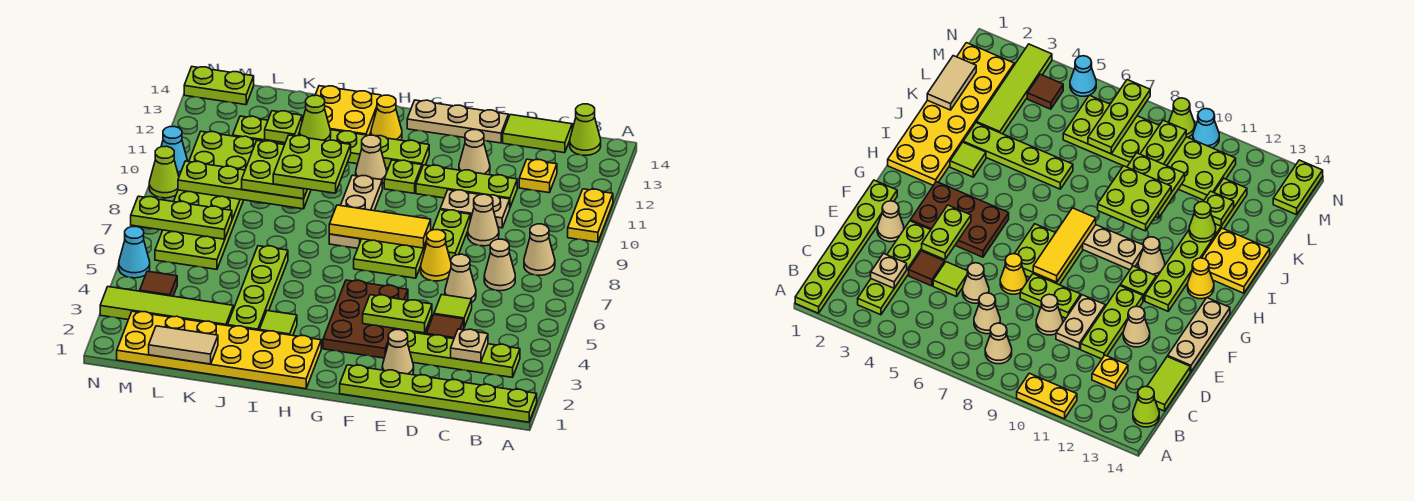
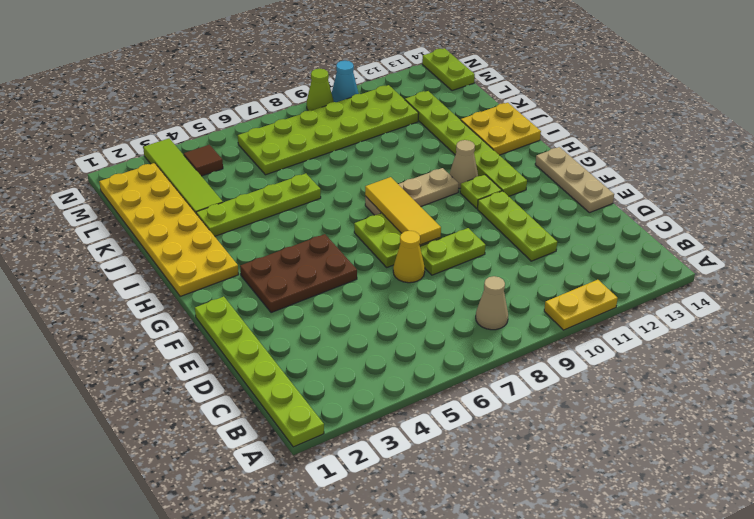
none -> lime plate B3:E3 level 1
none -> lime cone B14 level 1
none -> tan cone C7 level 1
none -> yellow plate C12 level 1

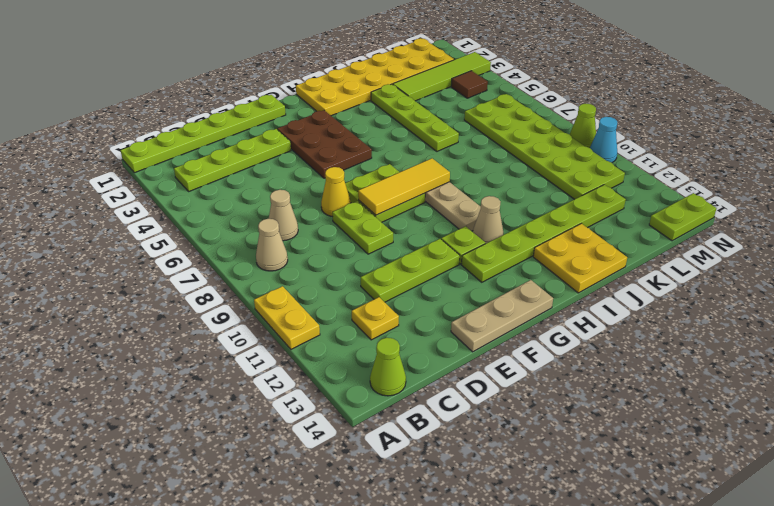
none -> lime tile C14:D14 level 1
none -> brown tile D4 level 1
none -> lime tile D5 level 1
none -> tan cone D6 level 1

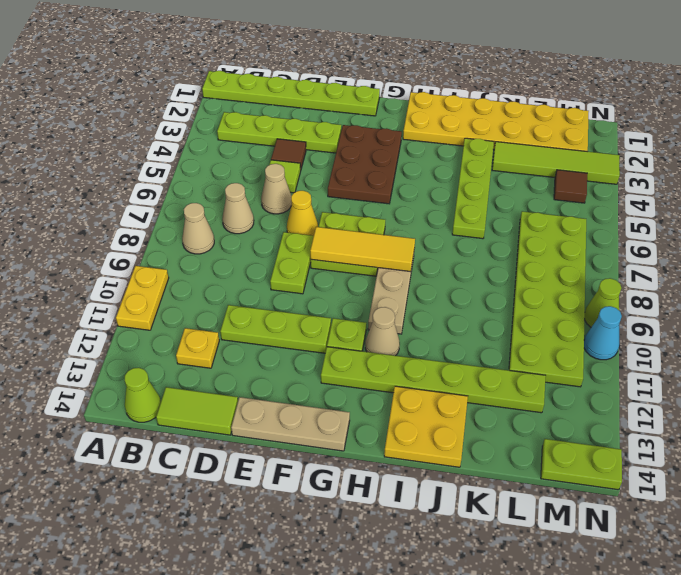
none -> tan cone D9 level 1
none -> tan plate D10:E10 level 1
none -> tan cone E2 level 1
none -> tan cone E12 level 1

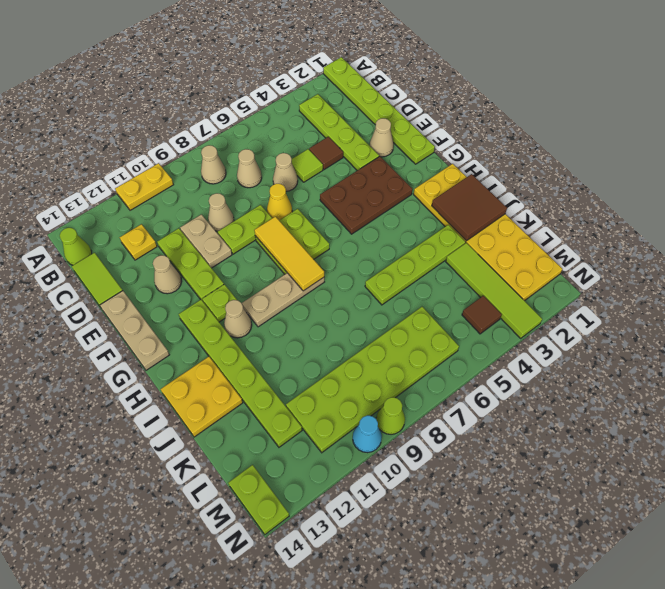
brown tile I1:J2 level 2 -> none
none -> yellow cone H13 level 1
none -> lime tile I3 level 1
none -> cyan cone N5 level 1
none -> tan plate C3 level 2

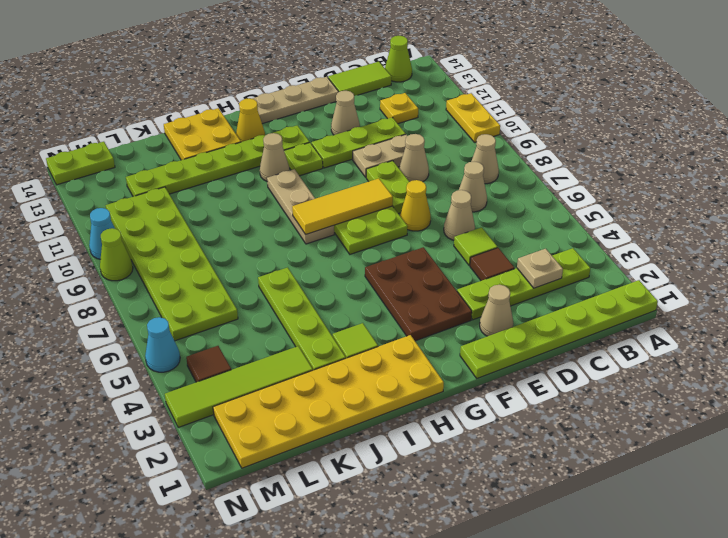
none -> lime plate E4:F4 level 2
none -> lime plate J9:M9 level 2
none -> lime cone J12 level 2
none -> tan tile K1:L1 level 2

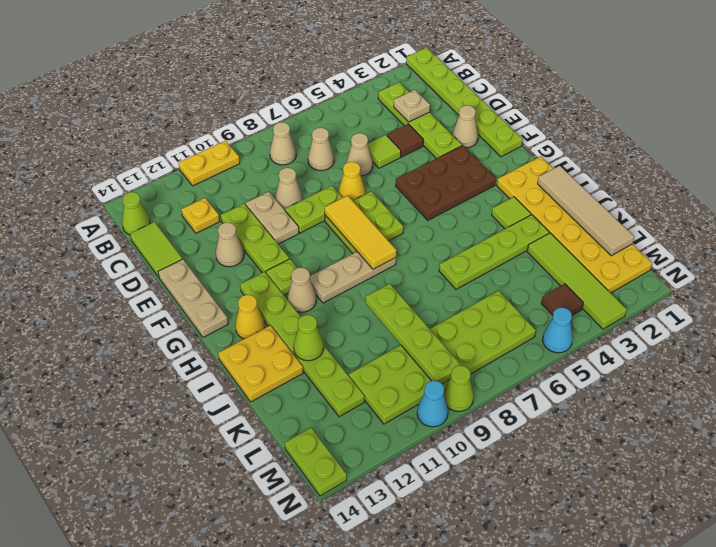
tan tile I1:L1 level 2 -> tan tile K1:L1 level 2
none -> lime plate E4:F4 level 2
none -> lime plate K12 level 2
none -> lime plate L7:N7 level 2
none -> lime plate J9:K10 level 3

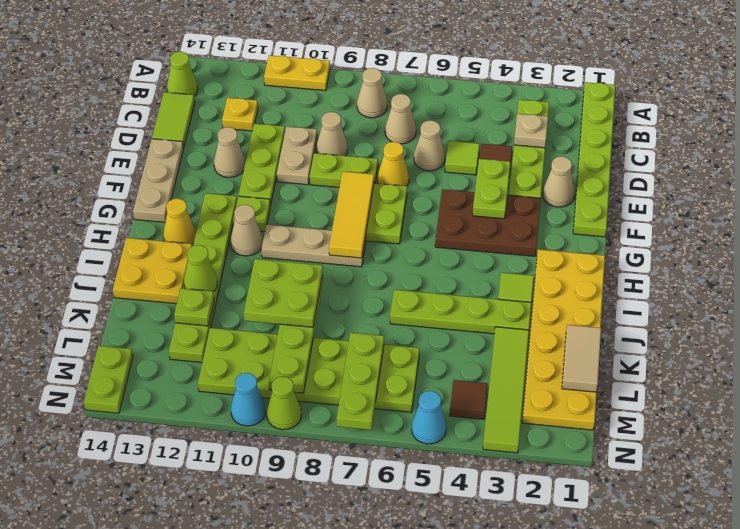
none -> lime plate I9:J10 level 4

